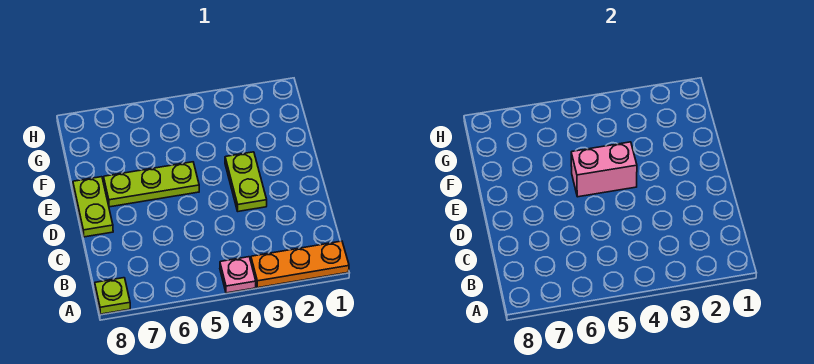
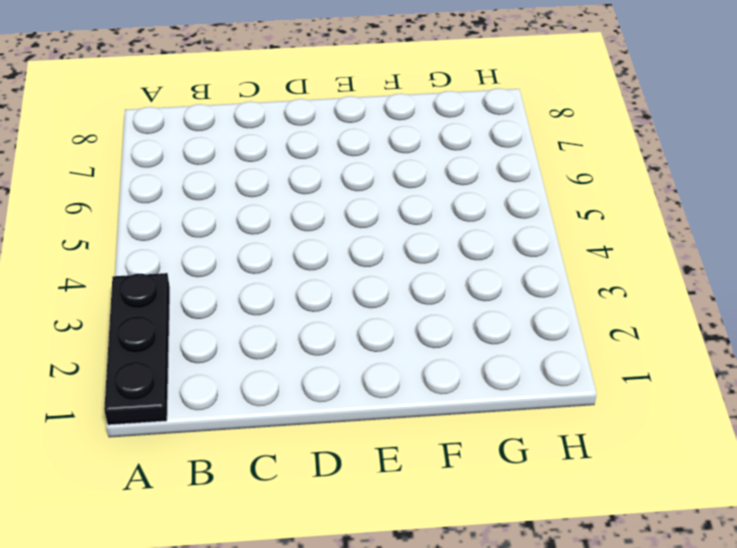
black plate A1:A3 level 1 -> orange plate A1:A3 level 1
none -> pink plate A4 level 1
none -> lime plate A8 level 1

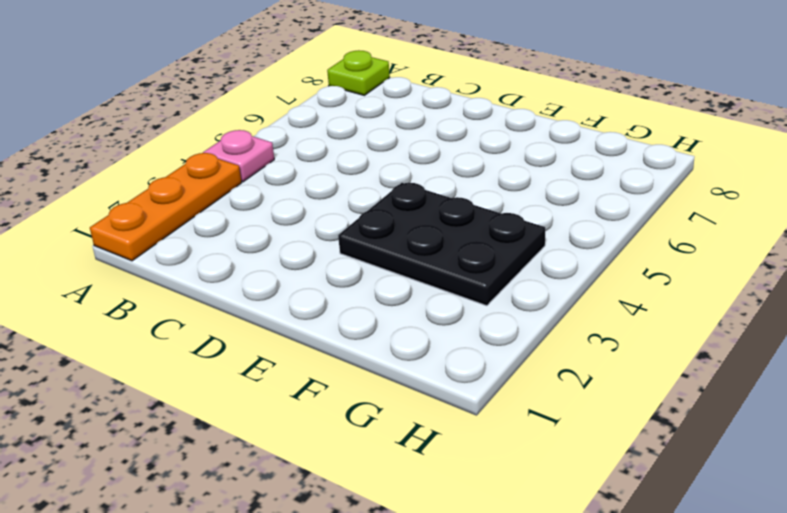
black plate E3:G4 level 1 -> lime plate D3:E3 level 1
none -> lime plate D8:E8 level 1
none -> lime plate E5:E7 level 1

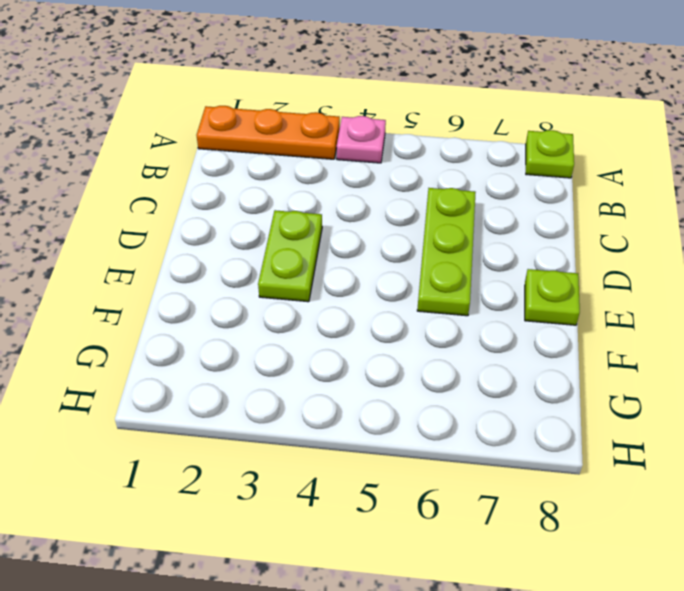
lime plate C6:E6 level 1 -> lime plate E5:E7 level 1
lime plate E8 level 1 -> lime plate D8:E8 level 1
none -> pink brick E4:E5 level 2

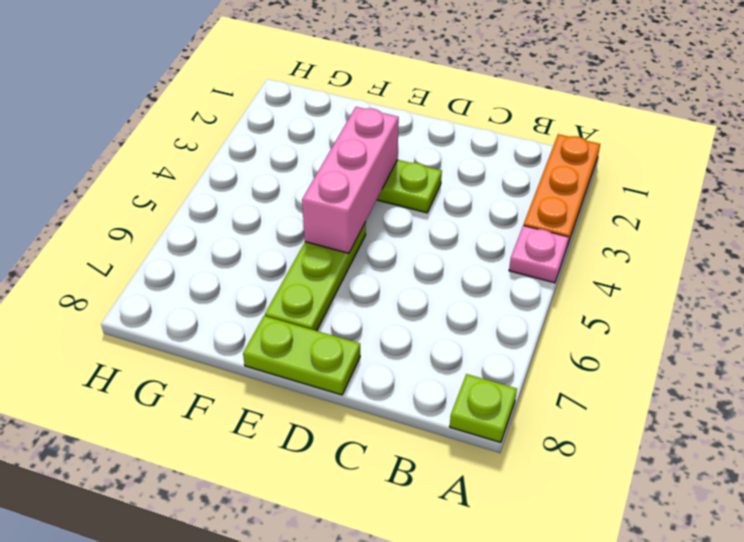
pink brick E3:E5 level 2 -> pink brick E4:E5 level 2

